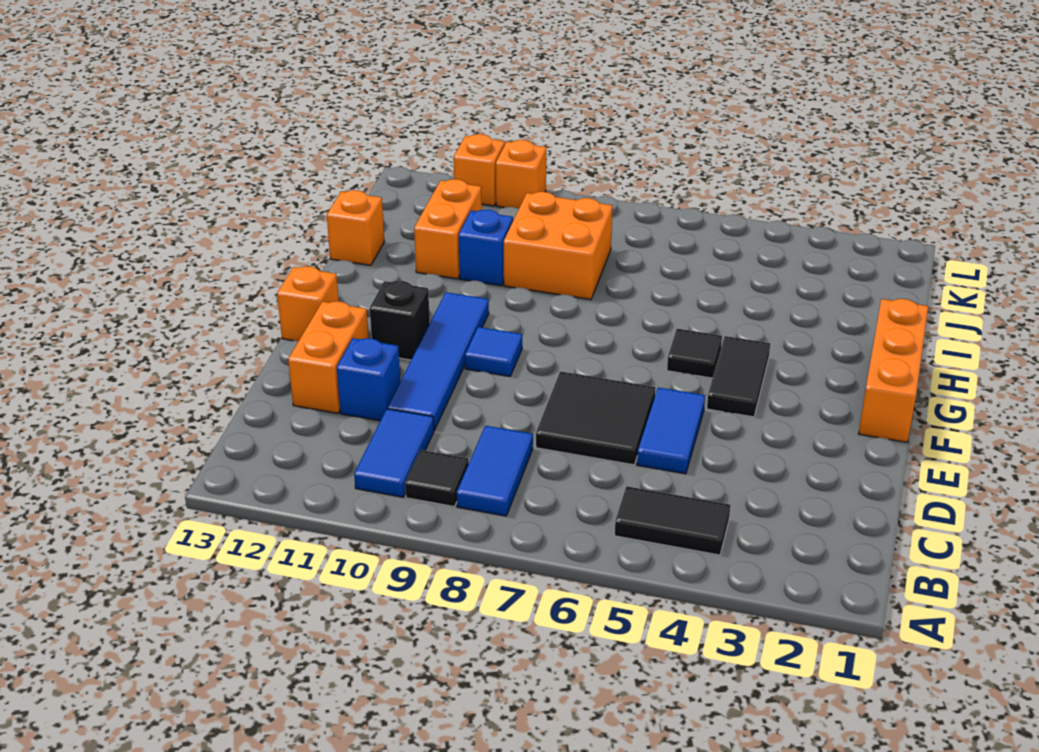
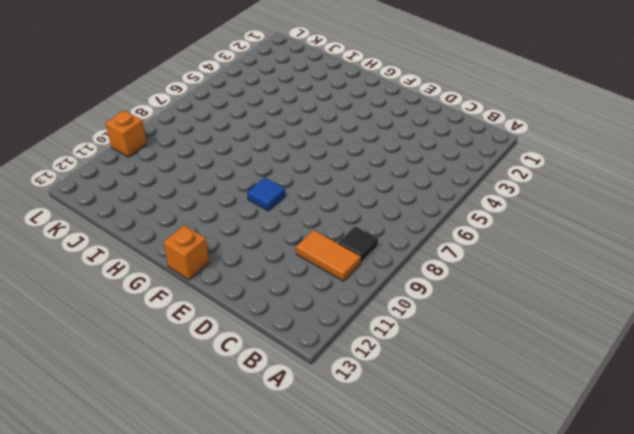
orange tile B10:C10 level 1 -> blue tile B10:C10 level 1
none -> black tile B4:B5 level 1
none -> blue tile B8:C8 level 1
none -> blue tile D5:E5 level 1

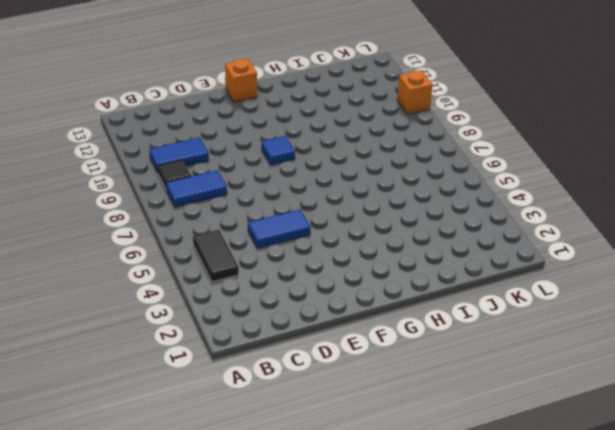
none -> black tile D6:E7 level 1
none -> blue tile D10:G10 level 1
none -> blue brick D11 level 1

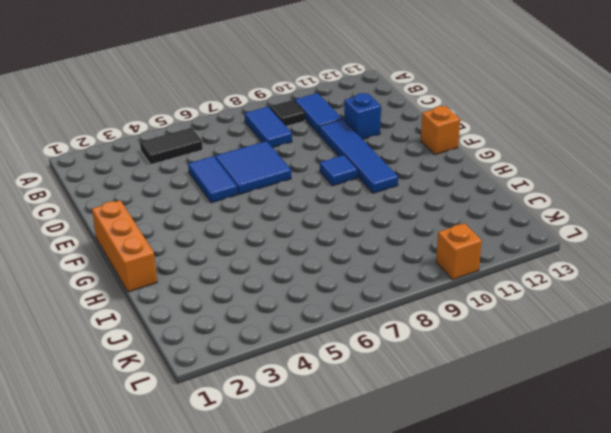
blue tile D6:E7 level 1 -> black tile D6:E7 level 1
none -> orange brick D12:E12 level 1
none -> black tile F4:G4 level 1
none -> black brick F11 level 1

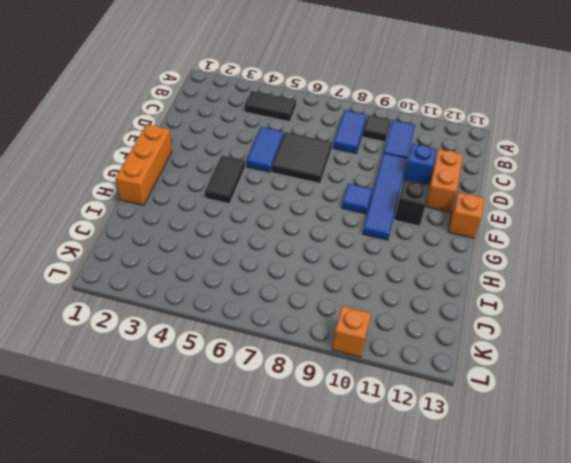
none -> black tile G5 level 1
none -> orange brick I8:J9 level 1
none -> blue brick I10 level 1

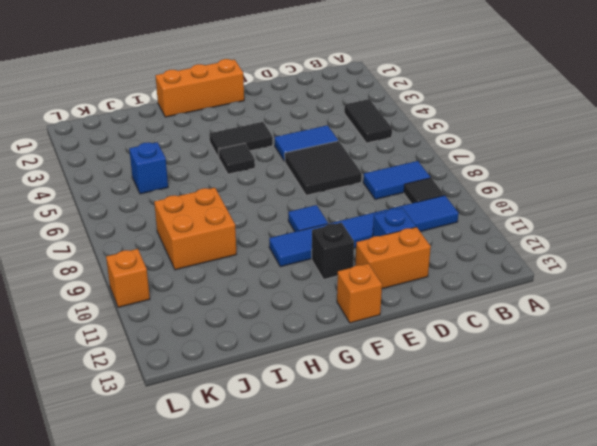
blue brick J5 level 1 -> blue brick I10 level 1
none -> orange brick I11:J11 level 1
none -> orange brick I13 level 1
none -> orange brick L11 level 1

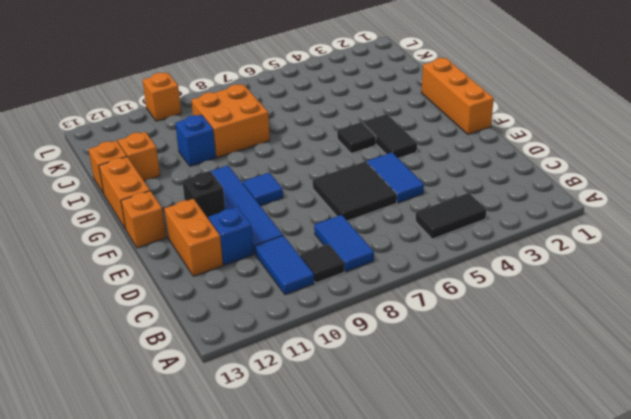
orange brick G13:H13 level 1 -> orange brick I11:J11 level 1
orange brick I12 level 1 -> orange brick L11 level 1

